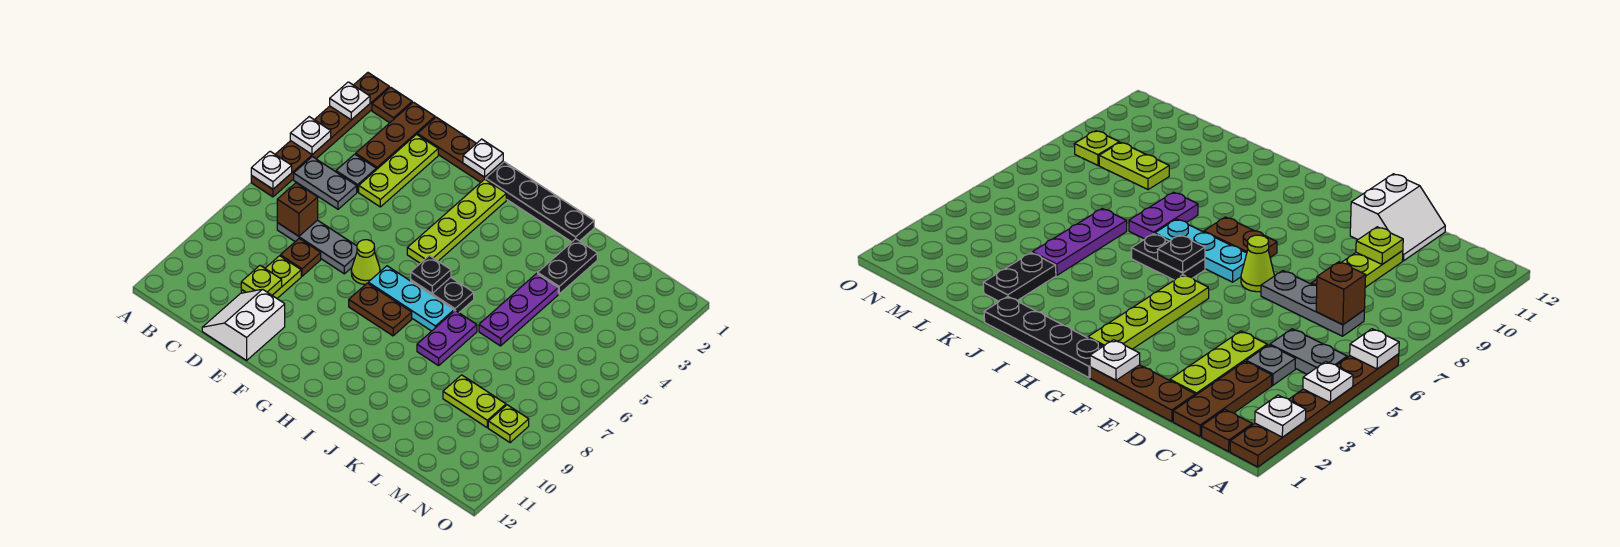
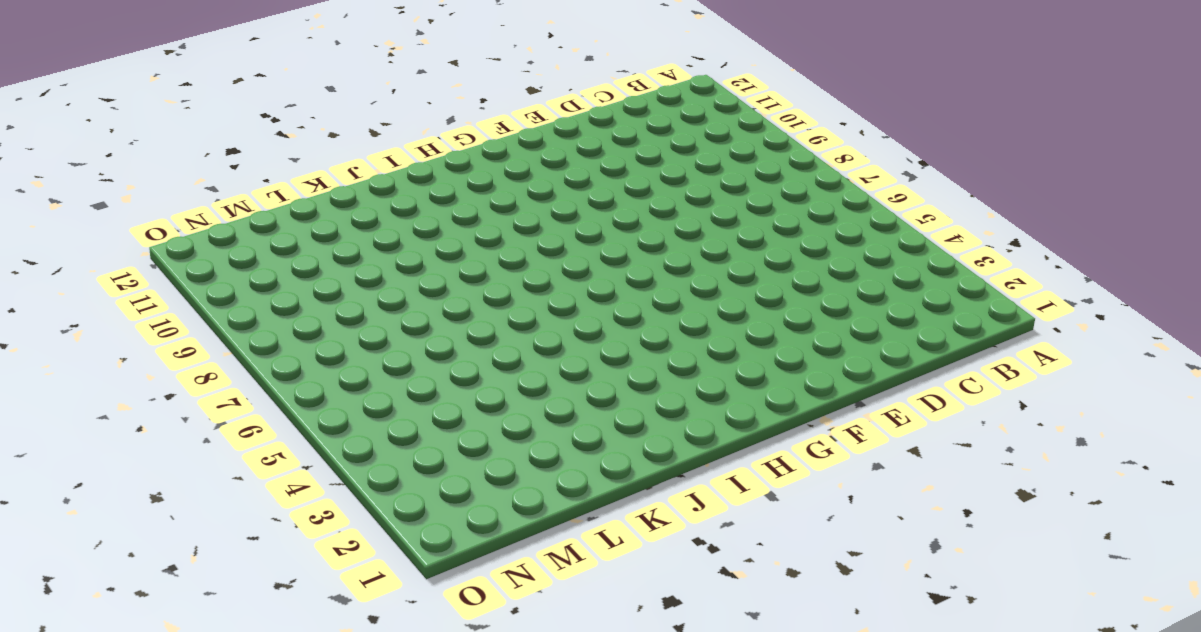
none -> brown plate A1:A6 level 1
none -> brown plate B1 level 1
none -> grey plate B5:C5 level 1

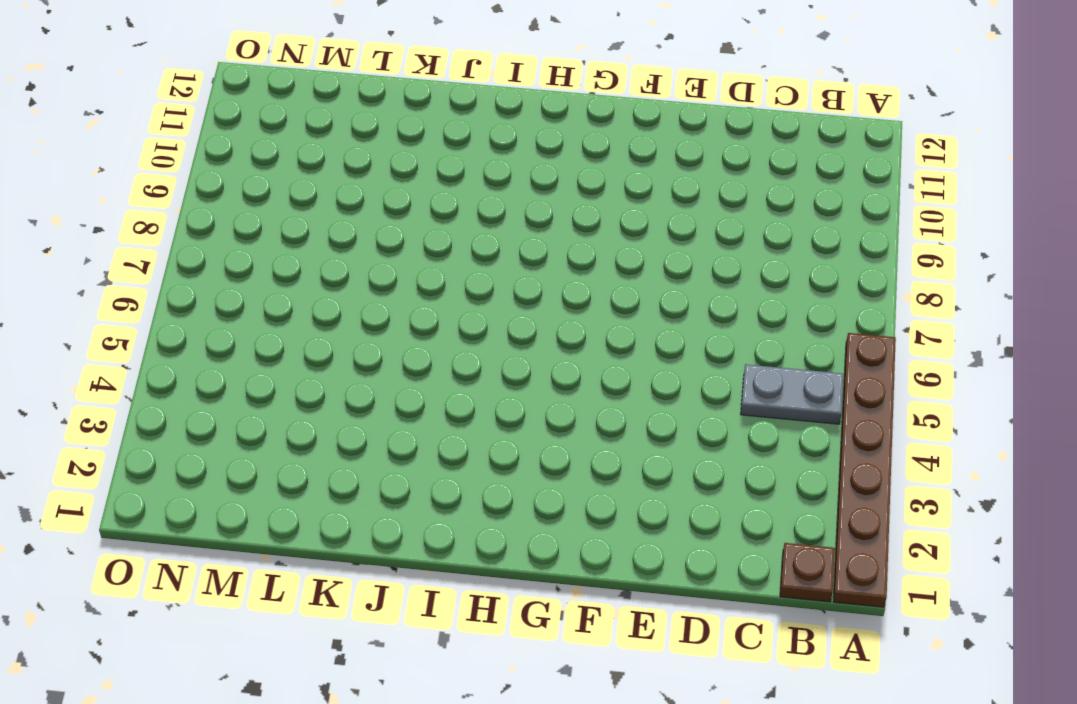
none -> brown plate C1:C3 level 1
none -> grey plate C4 level 1
none -> grey plate C7:E7 level 1

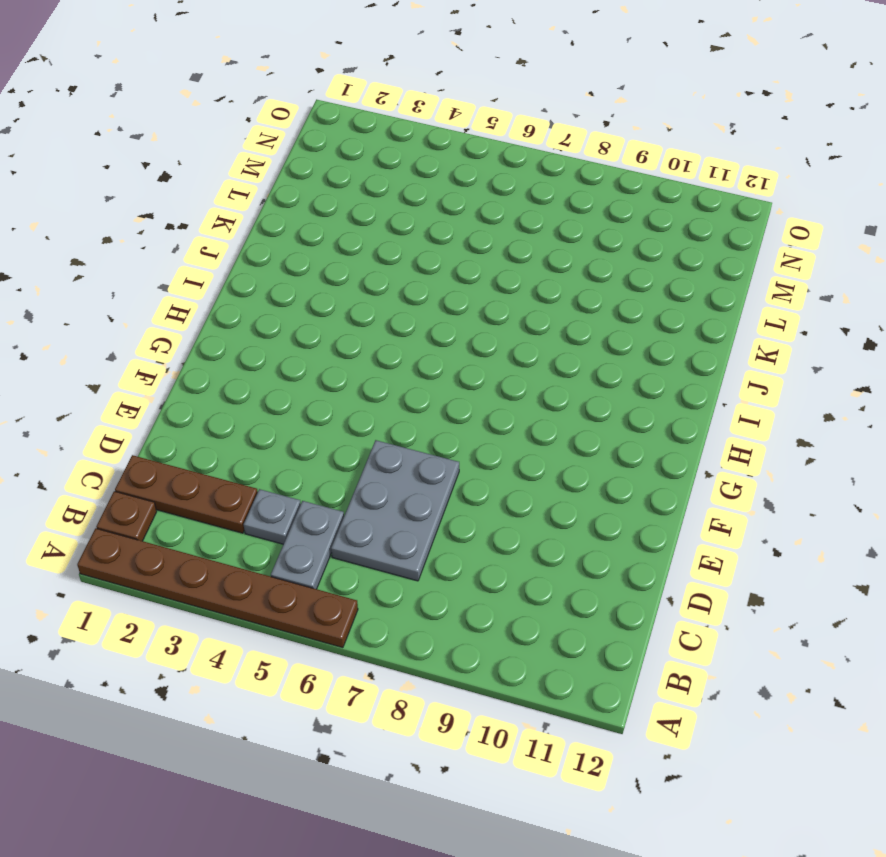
grey plate C6:E7 level 1 -> grey plate C7:E7 level 1
none -> brown plate D1:F1 level 1
none -> lime plate D2:D4 level 1
none -> brown plate D8 level 1

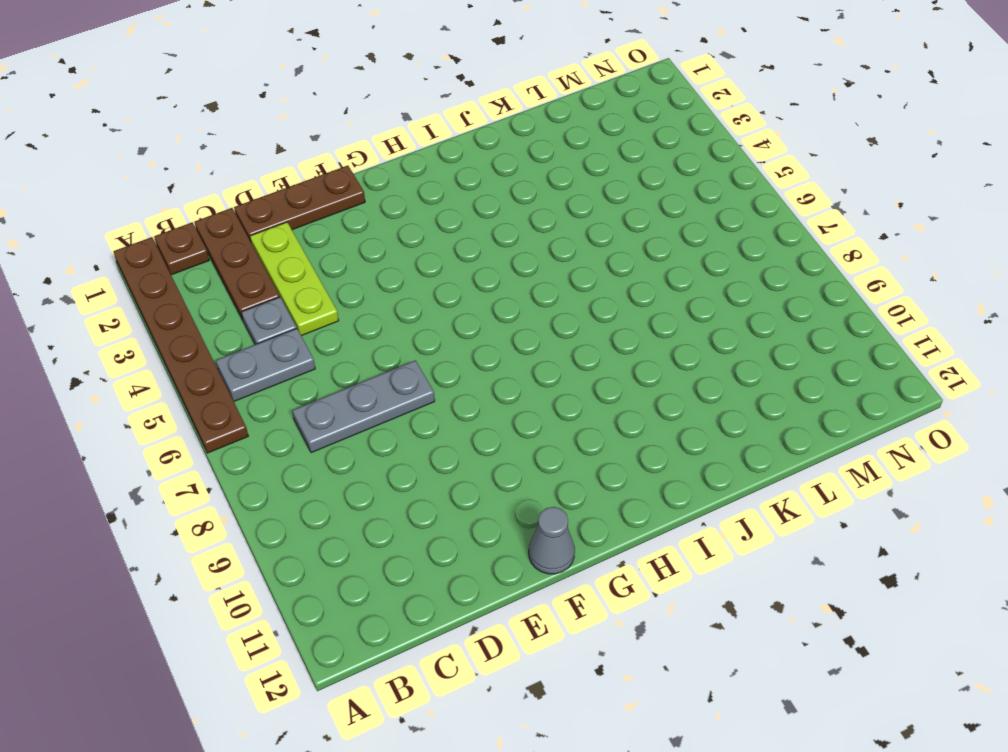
grey cone F12 level 1 -> none
none -> brown plate D8 level 1
none -> lime plate D9:D10 level 1
none -> white slope D11:E12 level 1 top E

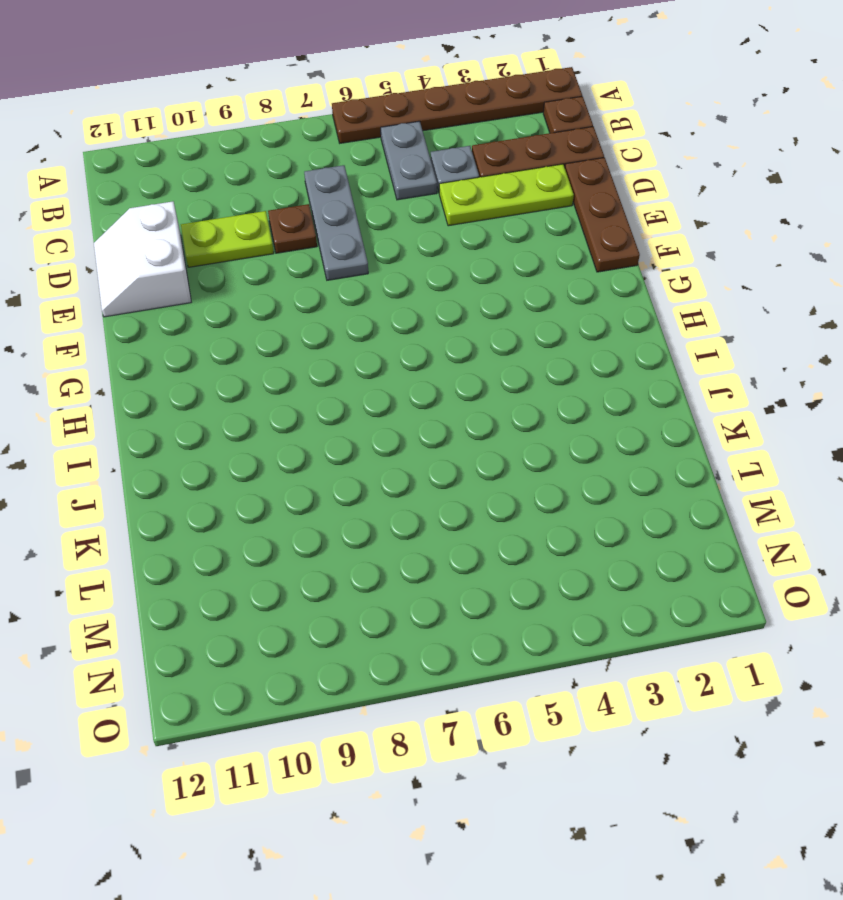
white slope D11:E12 level 1 top 11 -> white slope D11:E12 level 1 top E
none -> lime cone F7 level 1
none -> black plate G1:J1 level 1
none -> lime plate G2:G5 level 1

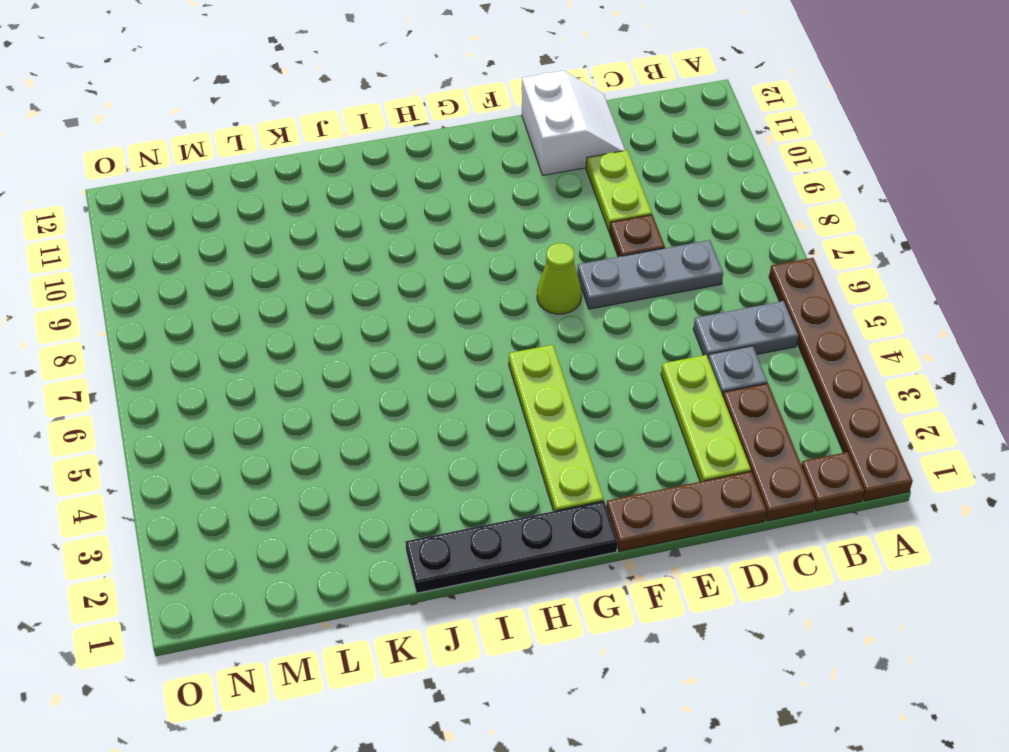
none -> cyan plate G7:I7 level 1
none -> brown plate G8:H8 level 1
none -> black plate H6:I6 level 1

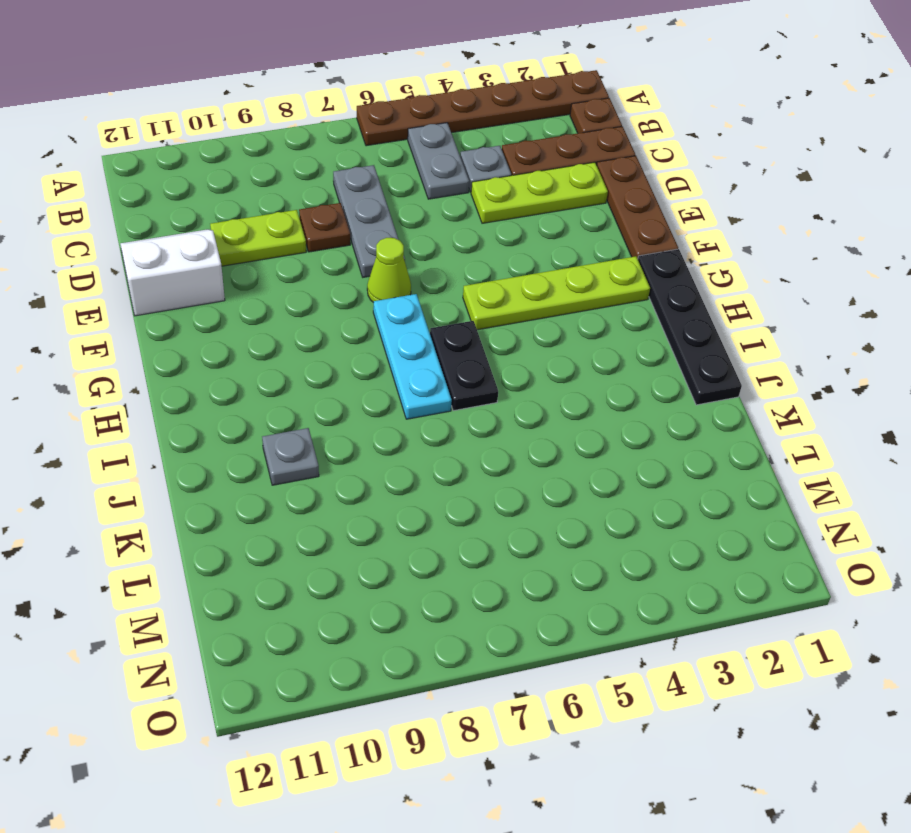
grey plate J10 level 1 -> none
none -> brown plate G8:H8 level 1
none -> purple plate J7:J8 level 1
none -> black plate K2:K3 level 1

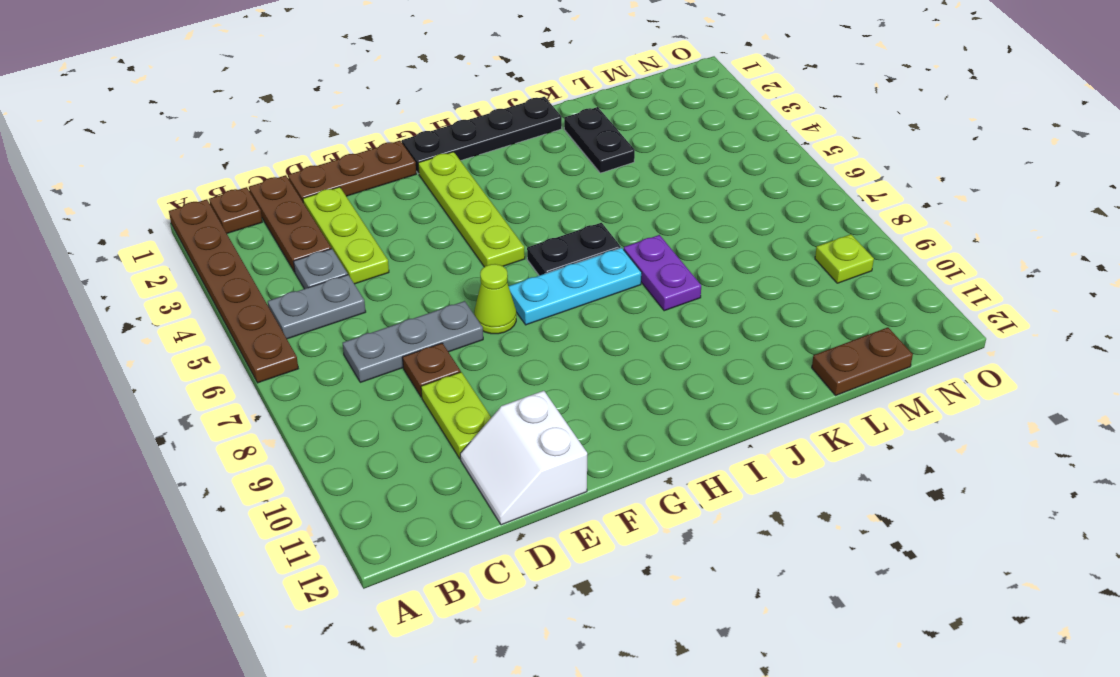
brown plate L12:M12 level 1 -> brown plate G8:H8 level 1
none -> purple plate K4:K6 level 1
none -> lime plate L9:M9 level 1
none -> white plate A2 level 2

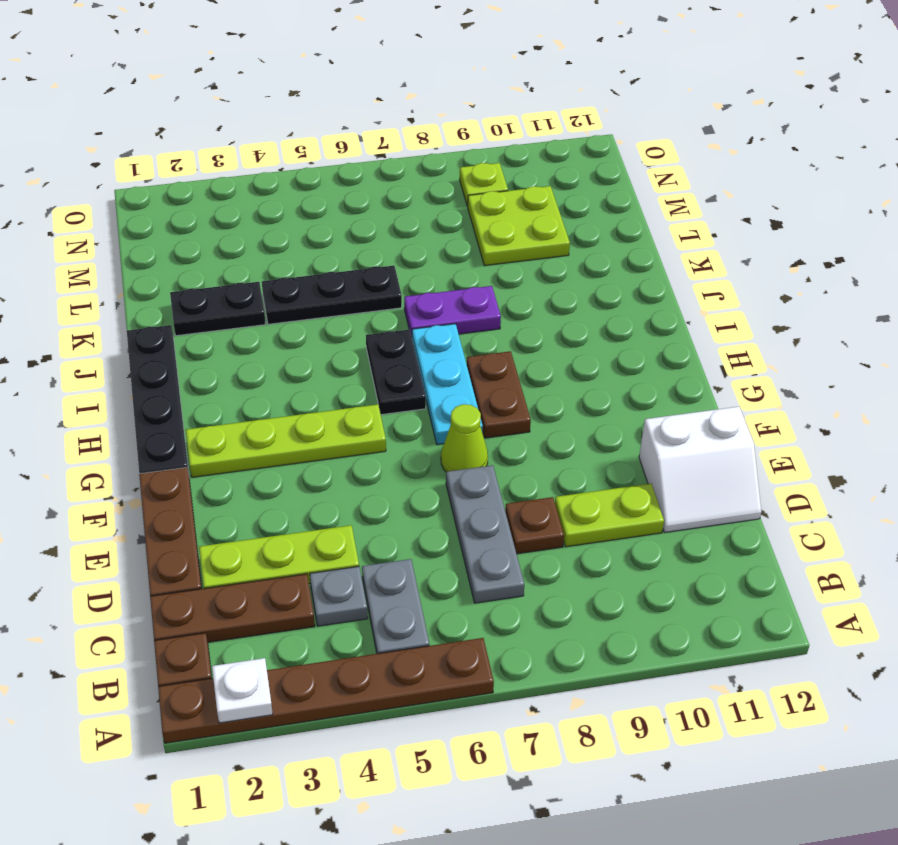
black plate K4:K6 level 1 -> purple plate K4:K6 level 1
lime plate L9:M10 level 1 -> lime plate L9:M9 level 1
none -> white plate A4 level 2
none -> white plate A6 level 2
none -> brown brick C7 level 2

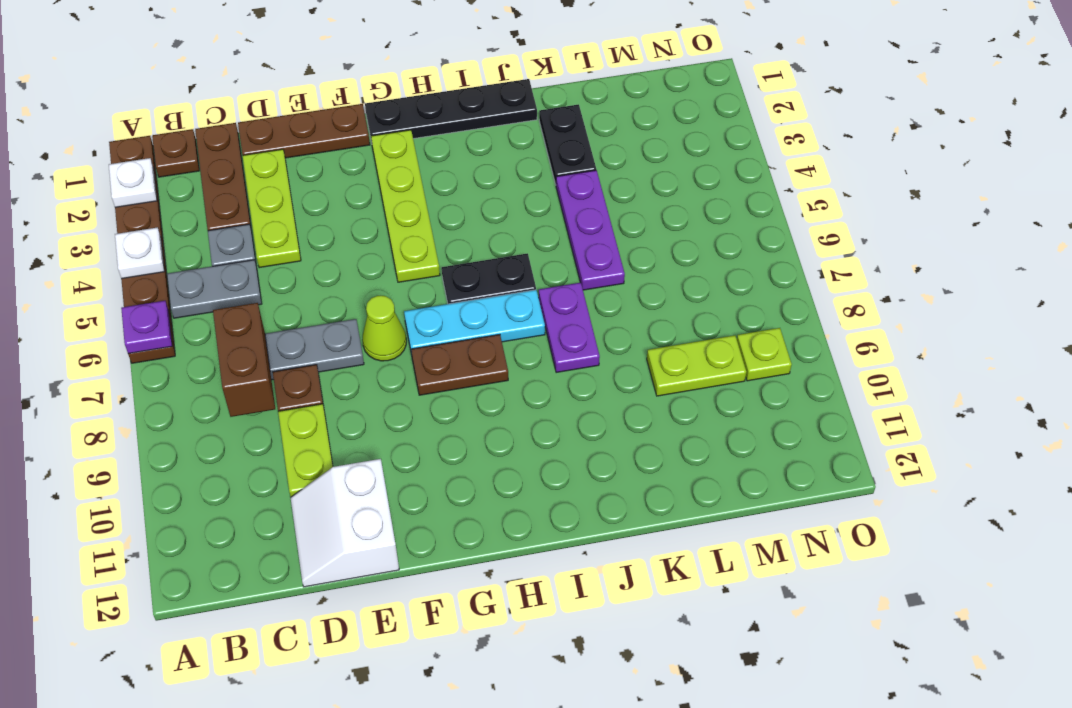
purple plate A6 level 2 -> white plate A6 level 2
brown brick C7:C8 level 2 -> brown brick C7 level 2
none -> lime plate D10 level 2
none -> white plate F1 level 2
none -> black plate H6 level 2

